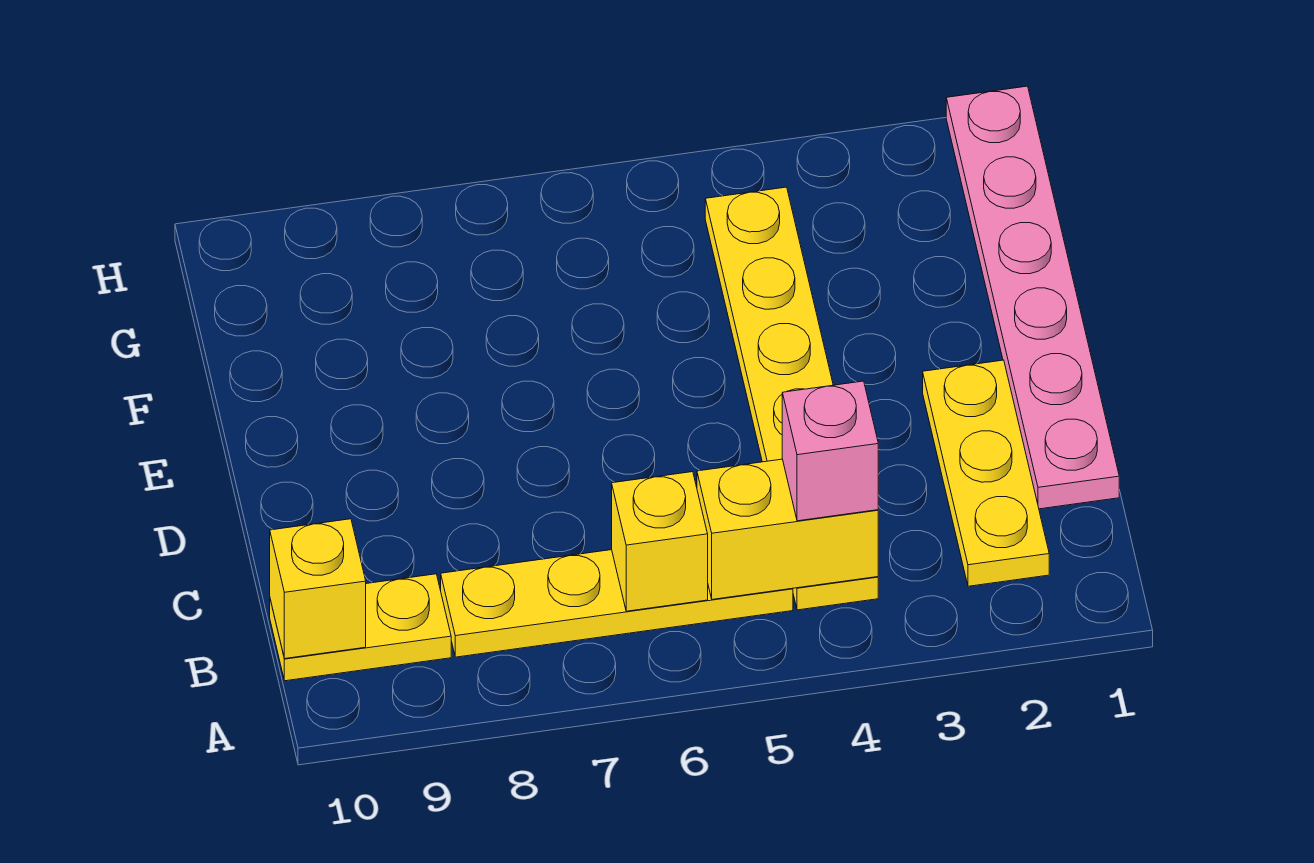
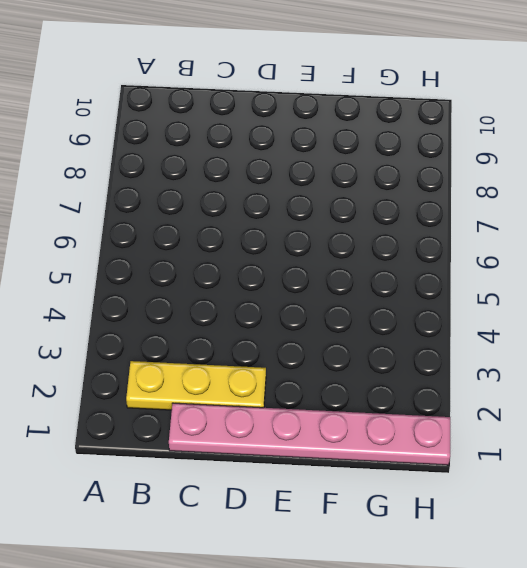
none -> yellow plate B4:G4 level 1
none -> yellow plate B5:B8 level 1

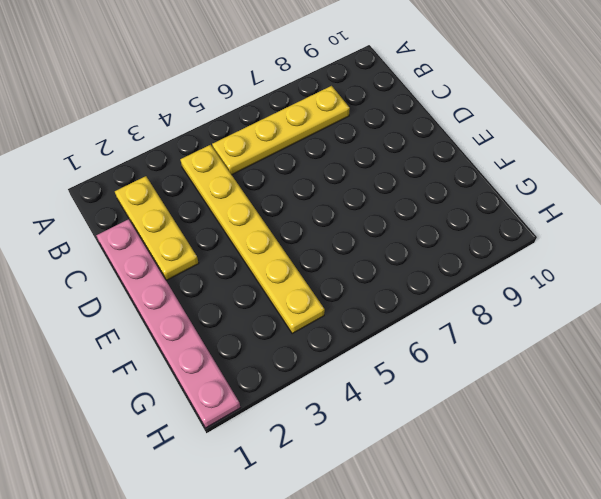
none -> yellow plate B9:B10 level 1
none -> yellow brick B4:B5 level 2

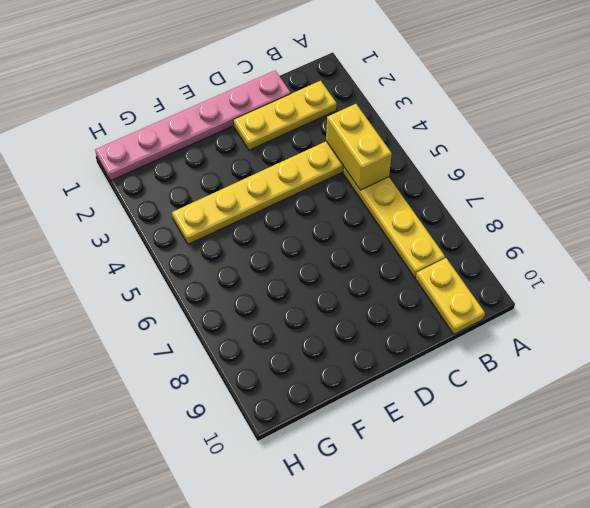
none -> yellow brick B6 level 2
none -> yellow brick B10 level 2

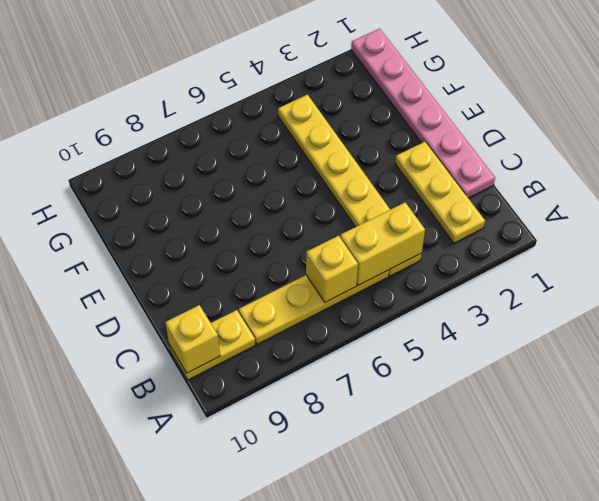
none -> pink brick B4 level 3

